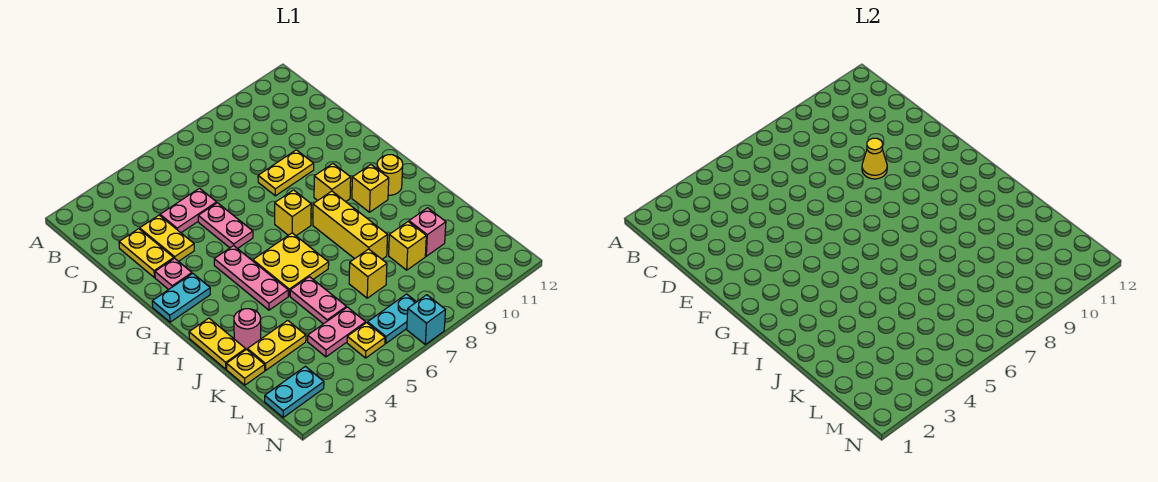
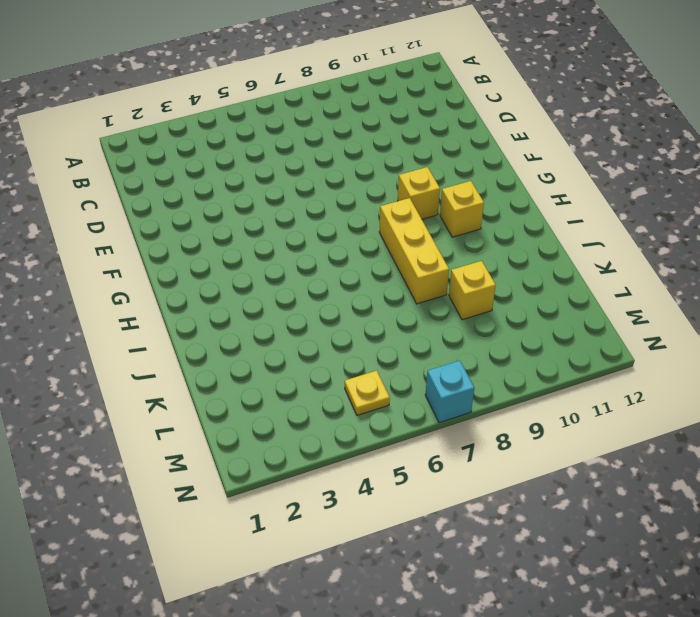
none -> yellow plate D2:E2 level 1
none -> yellow plate D3:E3 level 1
none -> pink plate D4:D5 level 1

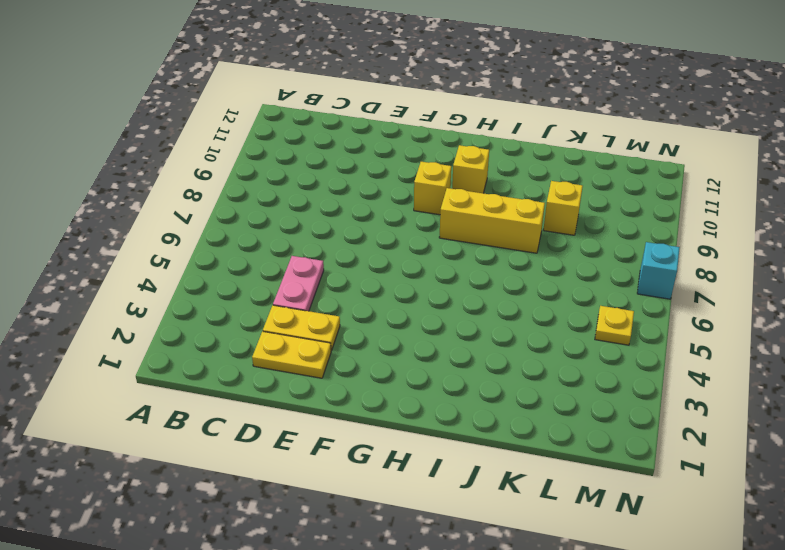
none -> pink plate E5:F5 level 1
none -> yellow plate E8:E9 level 1
none -> pink plate F2 level 1

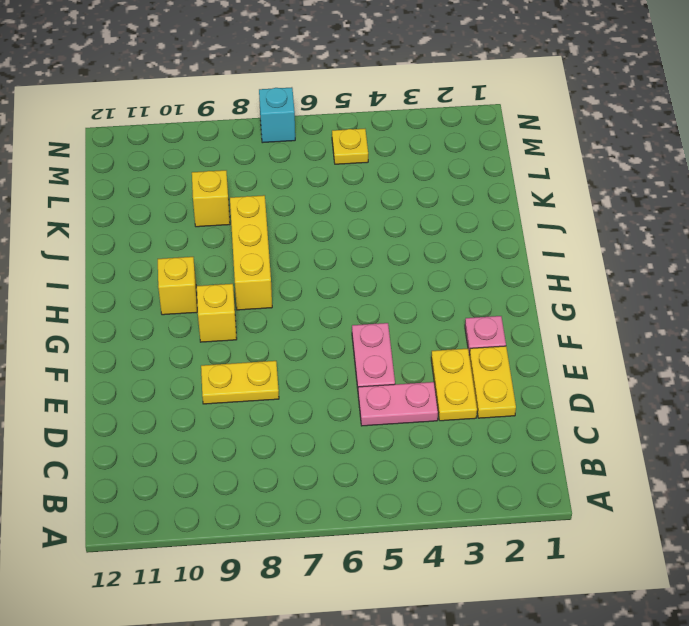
none -> cyan plate G1:G2 level 1
none -> pink plate G4:I4 level 1
none -> yellow brick G7 level 1

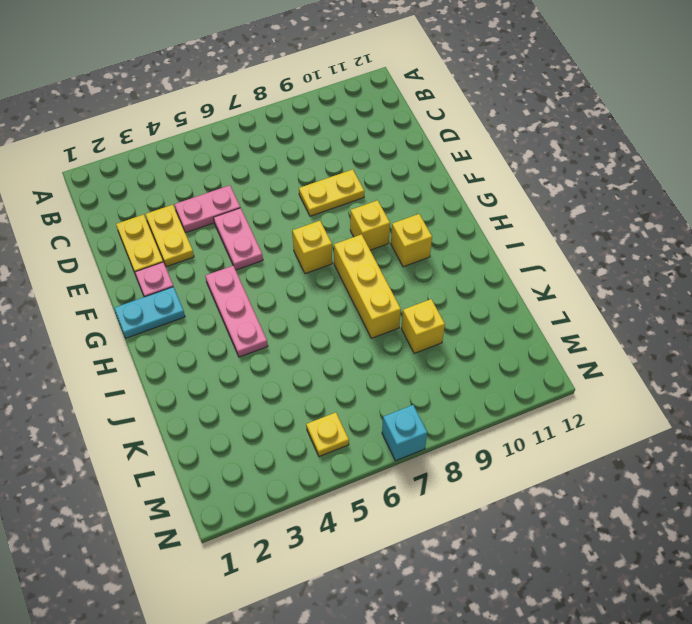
none -> yellow plate H5:I6 level 1
none -> yellow round brick H11 level 1
none -> yellow plate I1:J1 level 1

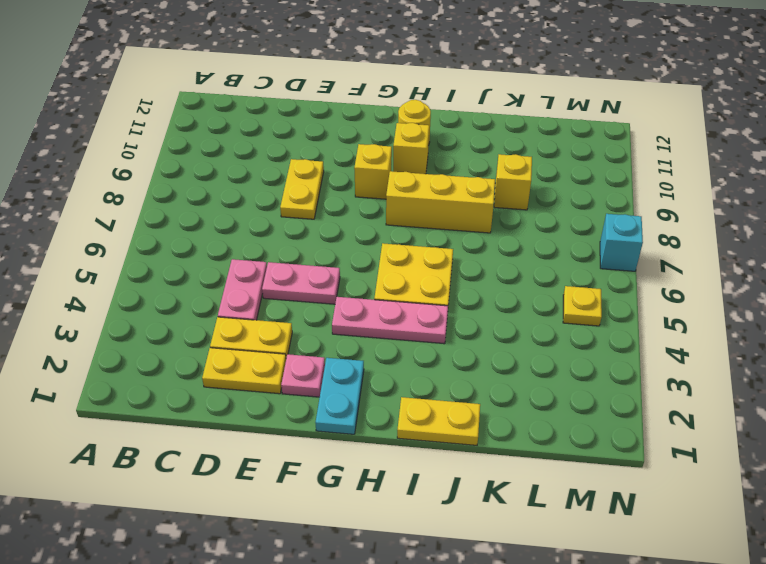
none -> yellow brick G7 level 1
none -> pink round brick J2 level 1
none -> pink plate J5:K5 level 1

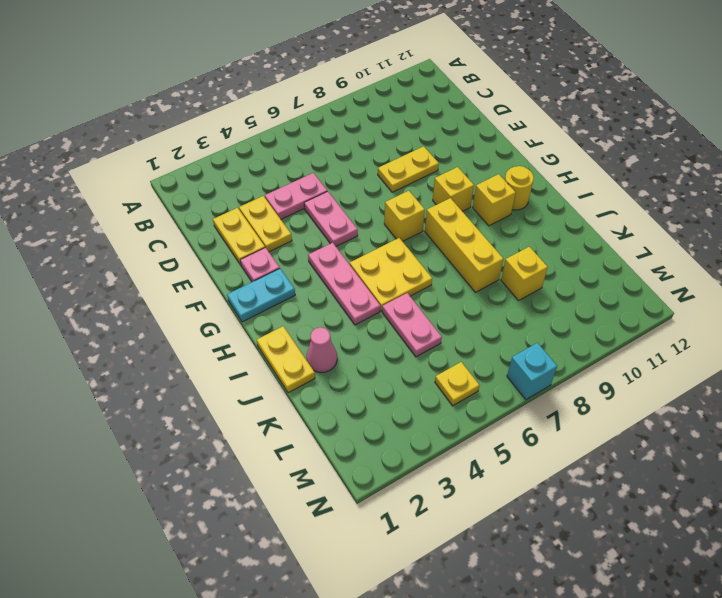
pink cone J2 level 1 -> pink round brick J2 level 1
none -> yellow plate K1 level 1
none -> yellow plate K2:K3 level 1
none -> yellow brick K7 level 1

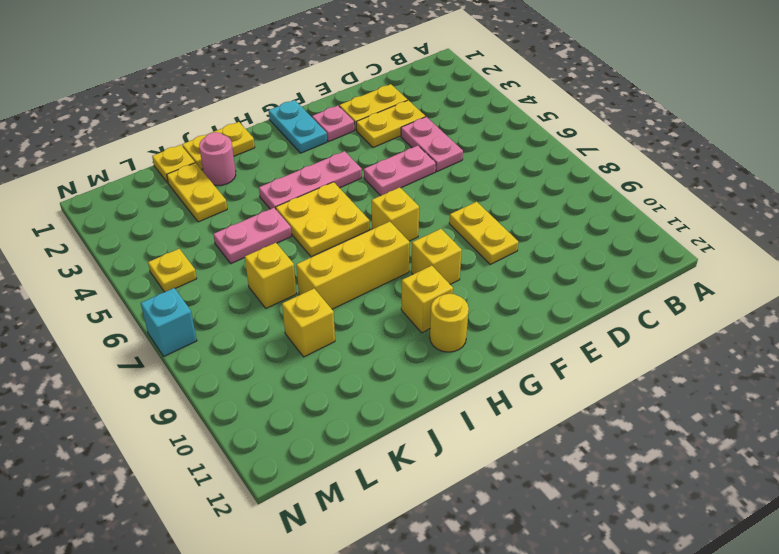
none -> pink brick K10 level 1
none -> pink plate L4:L5 level 1
none -> cyan plate M1:M2 level 1

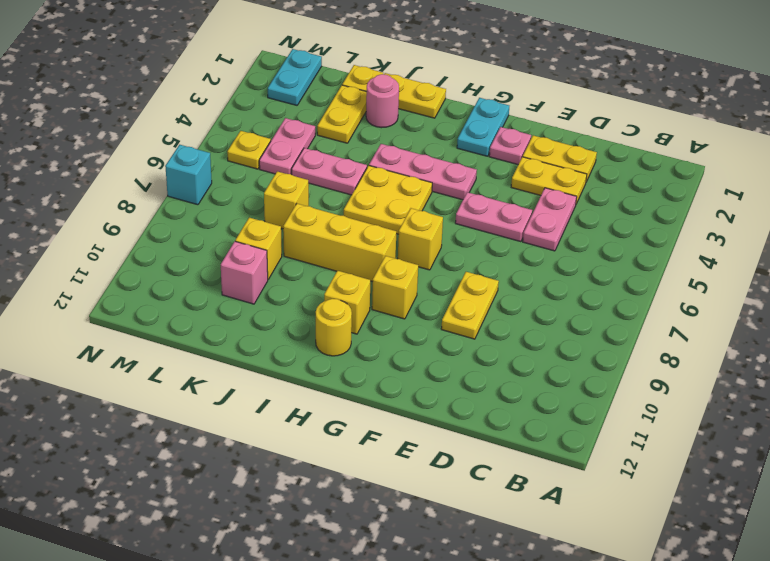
none -> cyan plate M6:M7 level 1
none -> yellow cone E9 level 2

